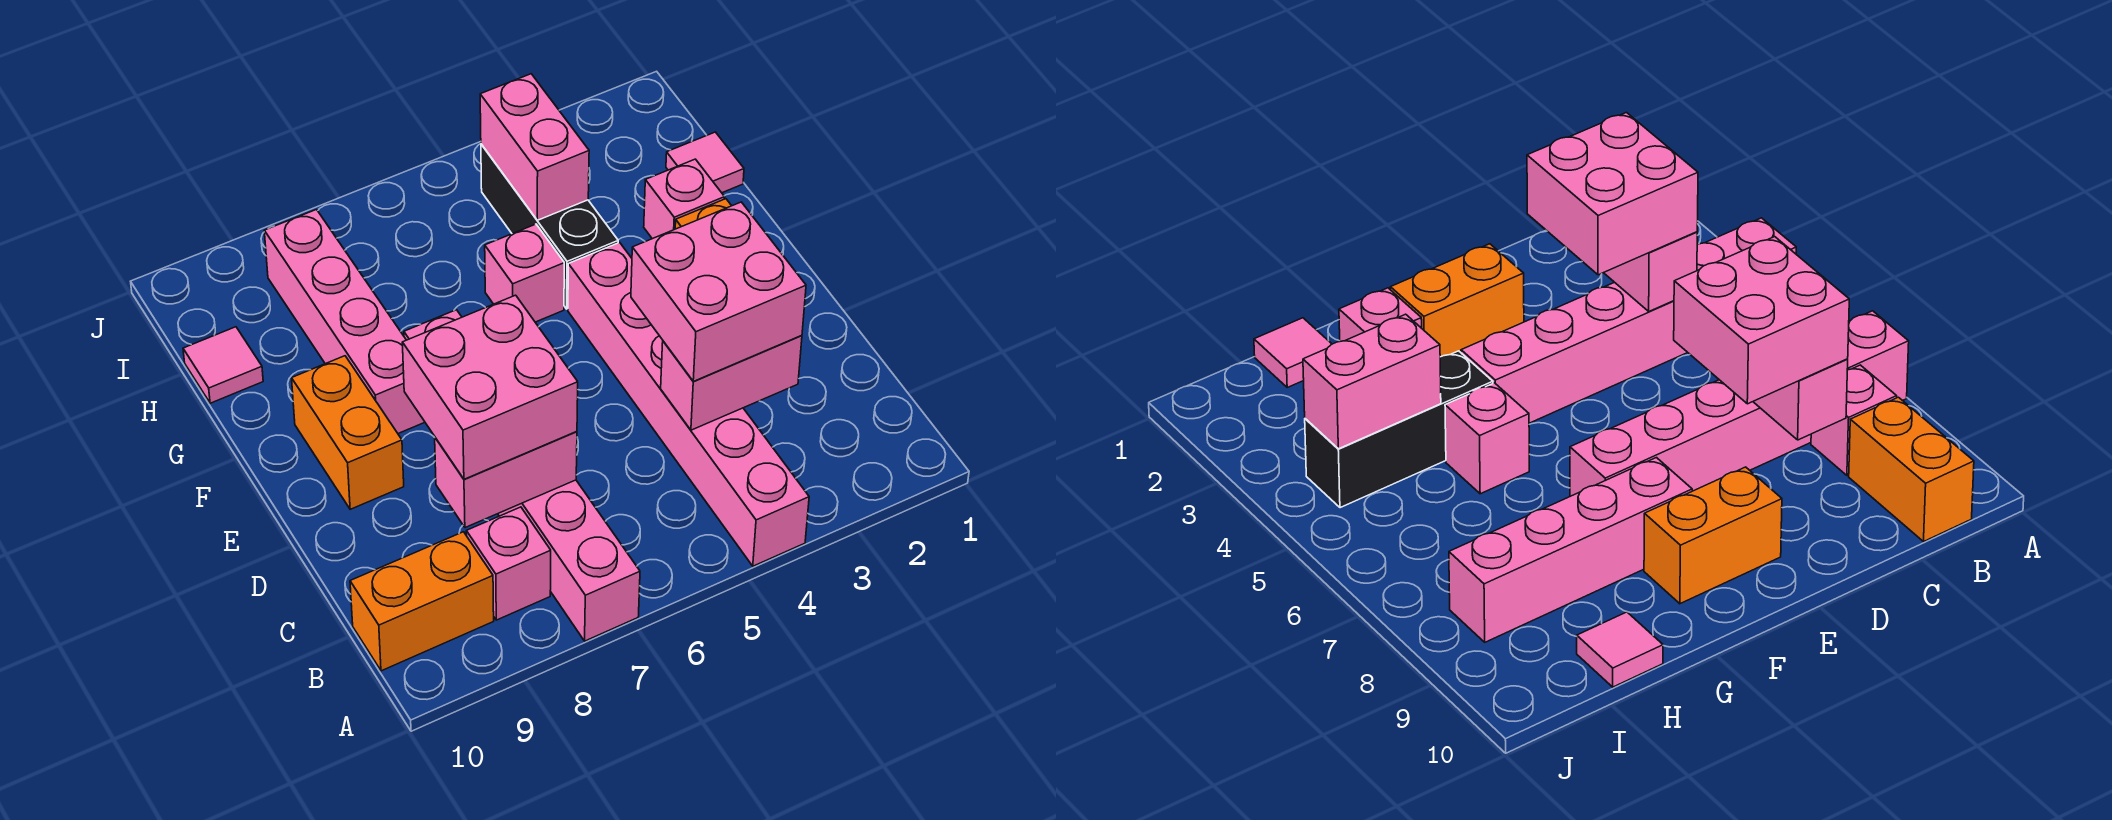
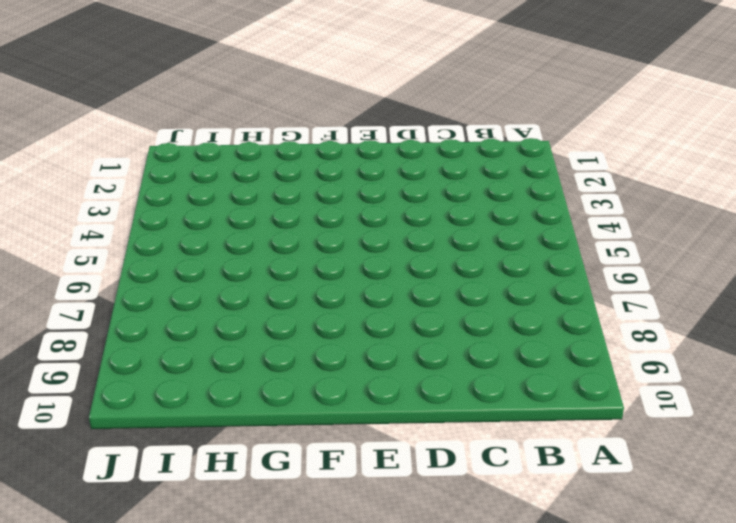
none -> pink brick A4:F4 level 1
none -> pink brick A7:F7 level 1
none -> pink brick B8 level 1

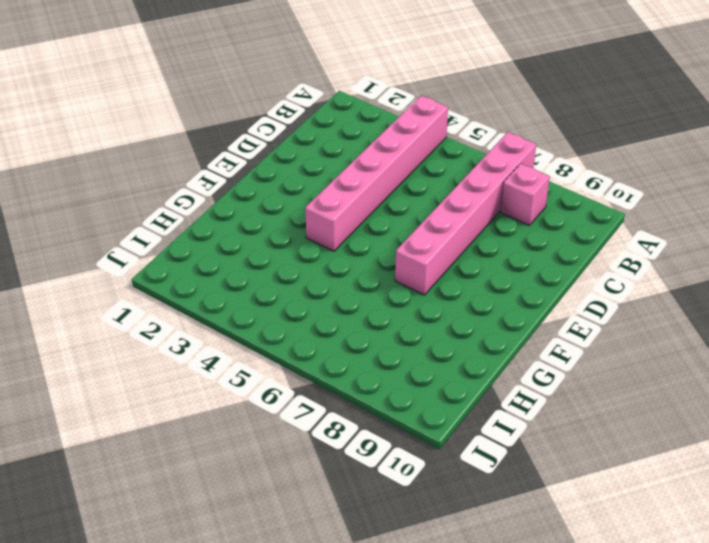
none -> orange brick B9:B10 level 1
none -> orange brick E2:F2 level 1
none -> orange brick E9:F9 level 1

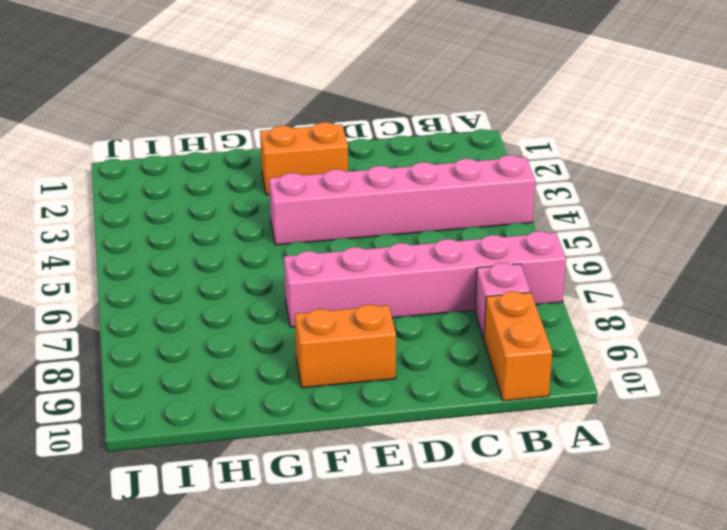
none -> pink brick F8:I8 level 1
none -> pink brick G2 level 1
none -> black brick G4:I4 level 1

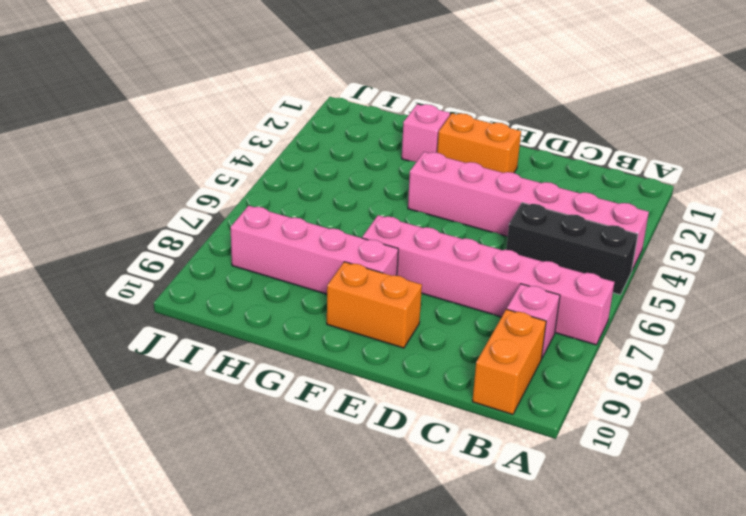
black brick A5:C5 level 1 -> black brick G4:I4 level 1
none -> pink brick G5 level 1
none -> pink tile H1 level 1
none -> pink tile H10 level 1

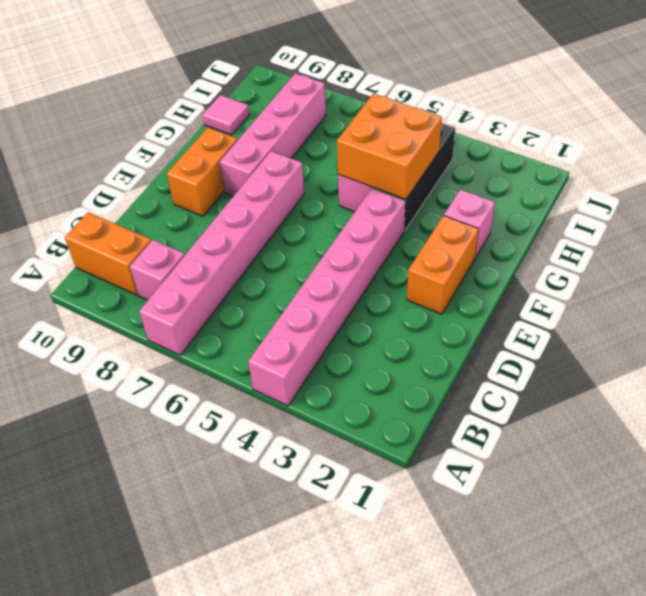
orange brick G4:H5 level 2 -> pink brick H4:I4 level 2
none -> pink tile H1 level 1
none -> pink brick C3:C4 level 2
none -> pink brick C7:C8 level 2

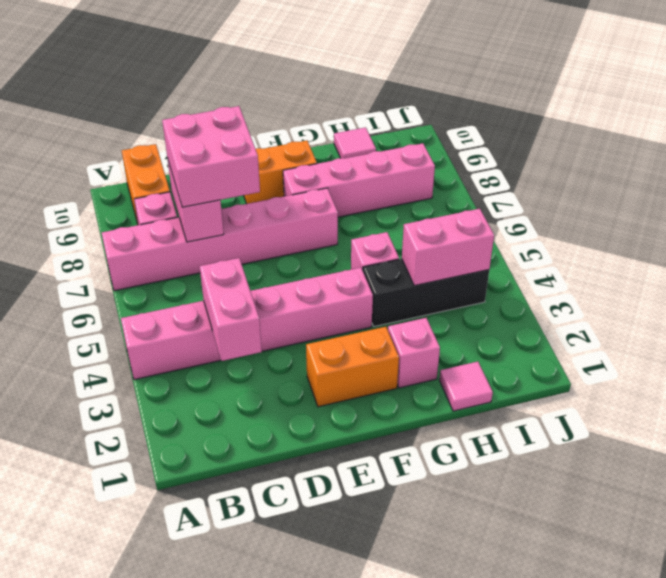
none -> pink brick C3:D4 level 3

